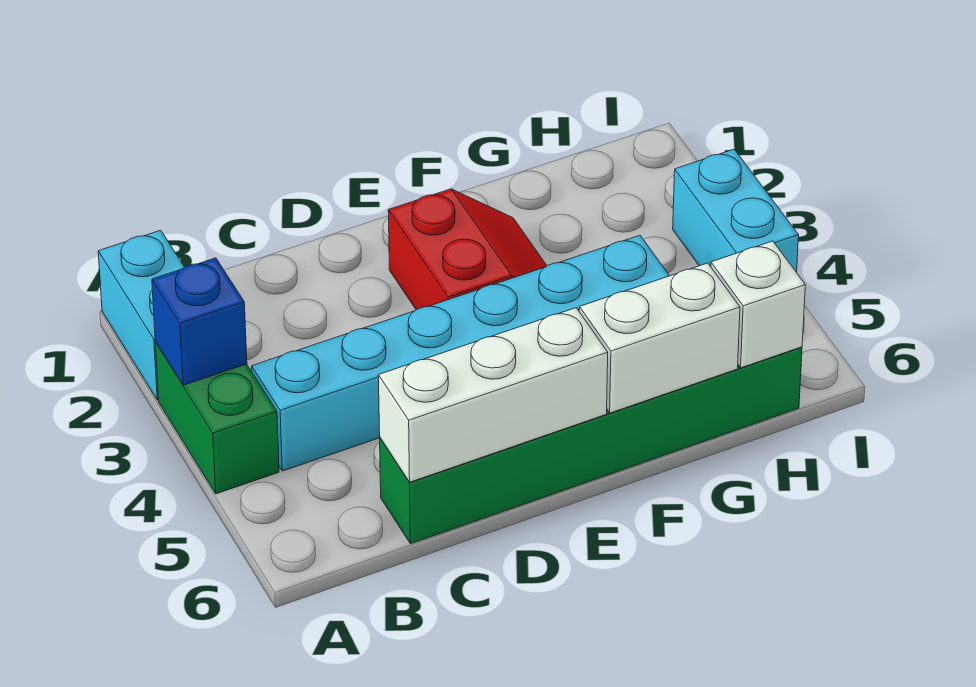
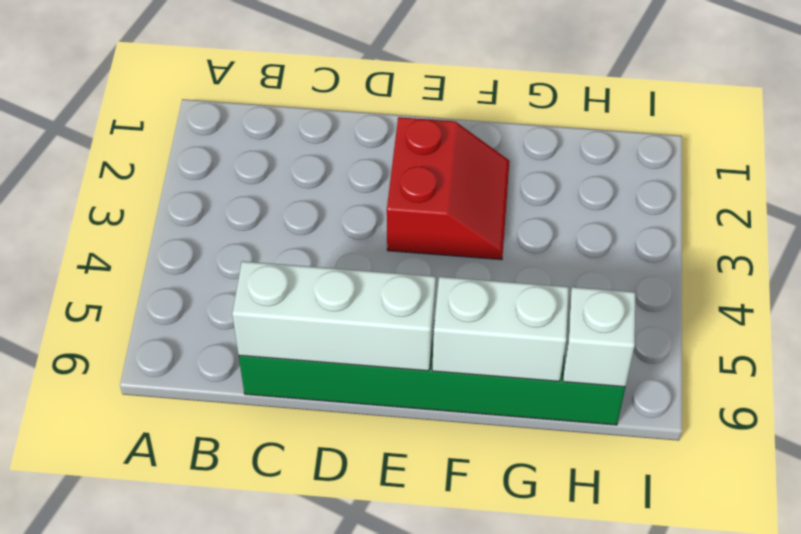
none -> cyan brick A1:A2 level 1
none -> green brick A3:A4 level 1

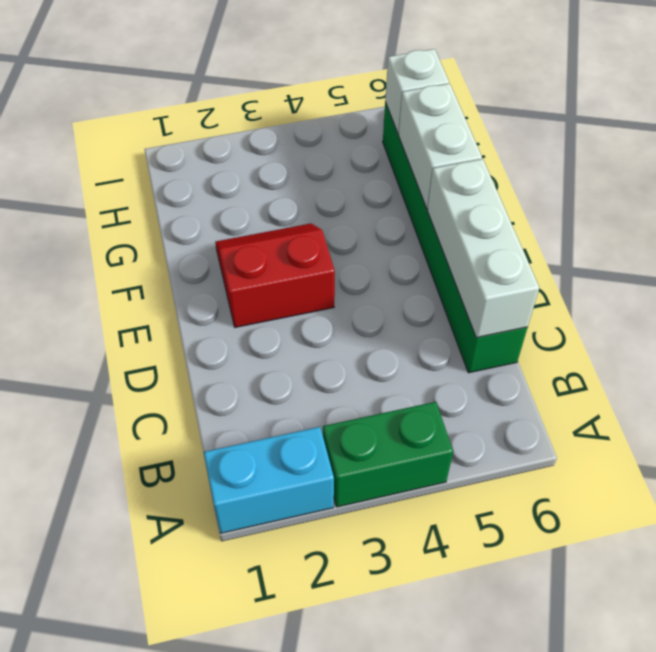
none -> cyan brick B4:G4 level 1
none -> cyan brick I3:I4 level 1

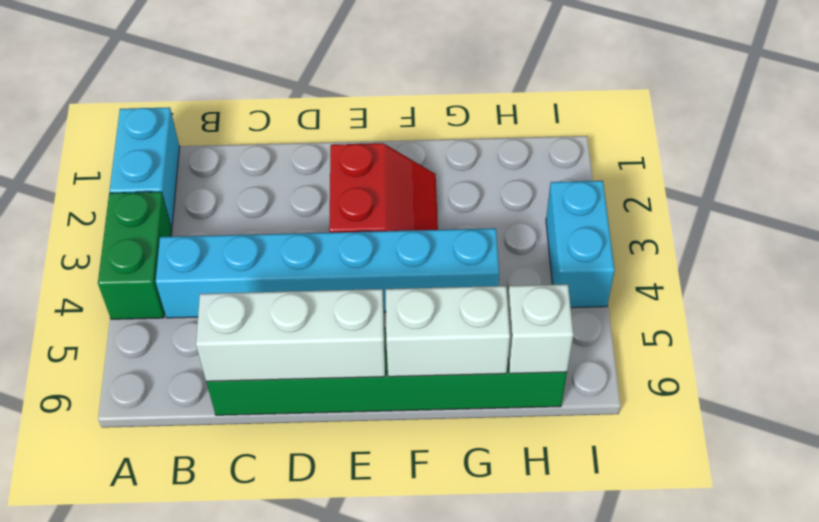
none -> blue brick A3 level 2

